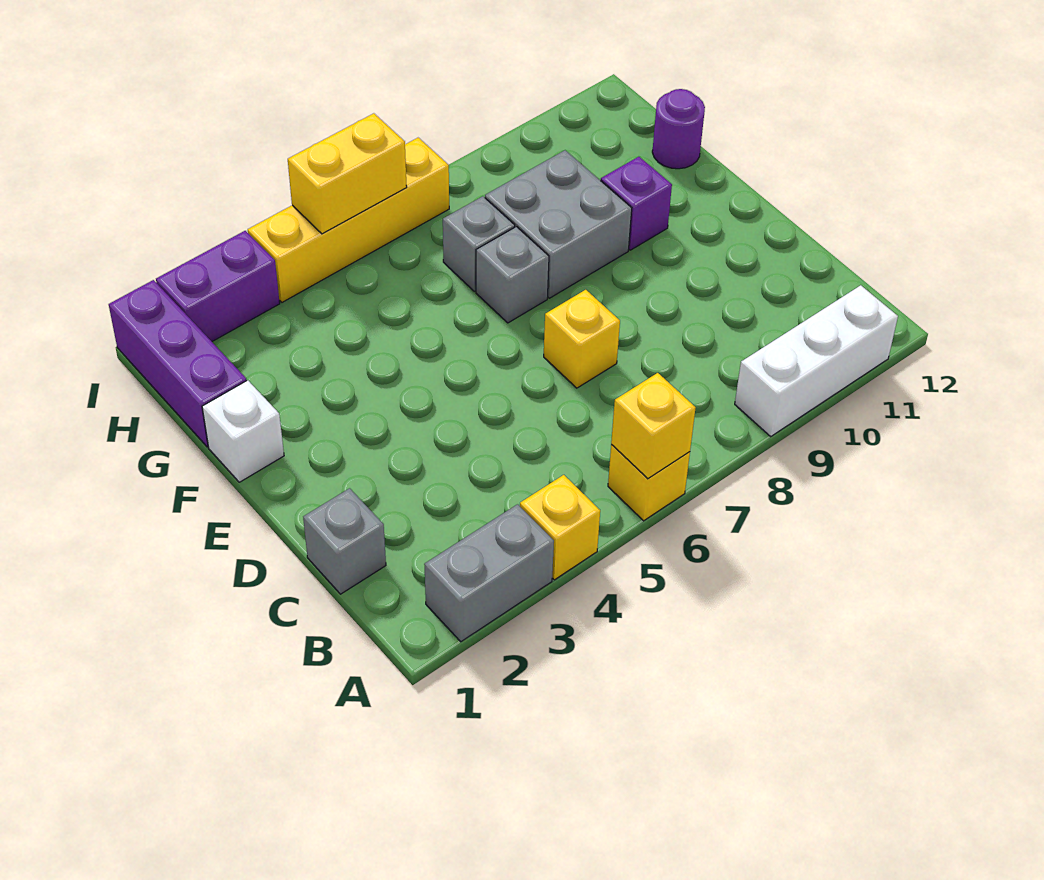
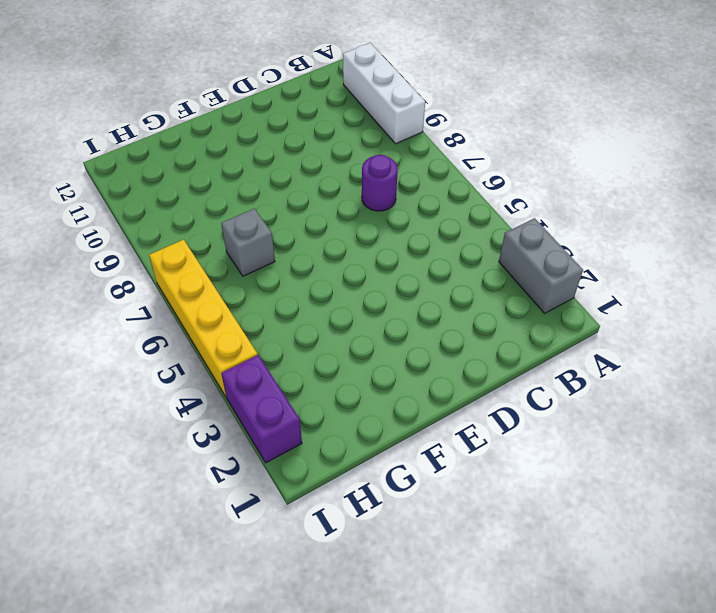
purple round brick C7 level 1 -> purple round brick G12 level 1
none -> yellow brick A4 level 1
none -> yellow brick A6 level 1
none -> grey brick C1 level 1

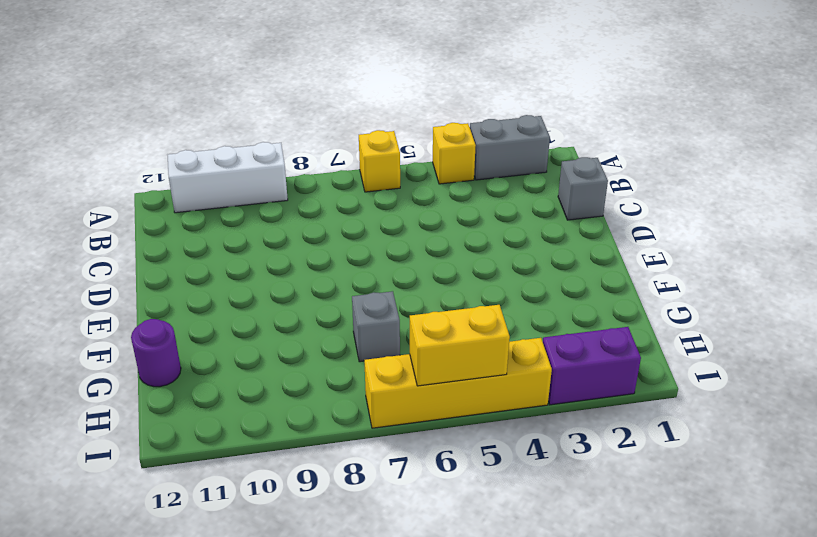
none -> yellow brick D7 level 1
none -> white brick F1 level 1
none -> grey brick F7 level 1

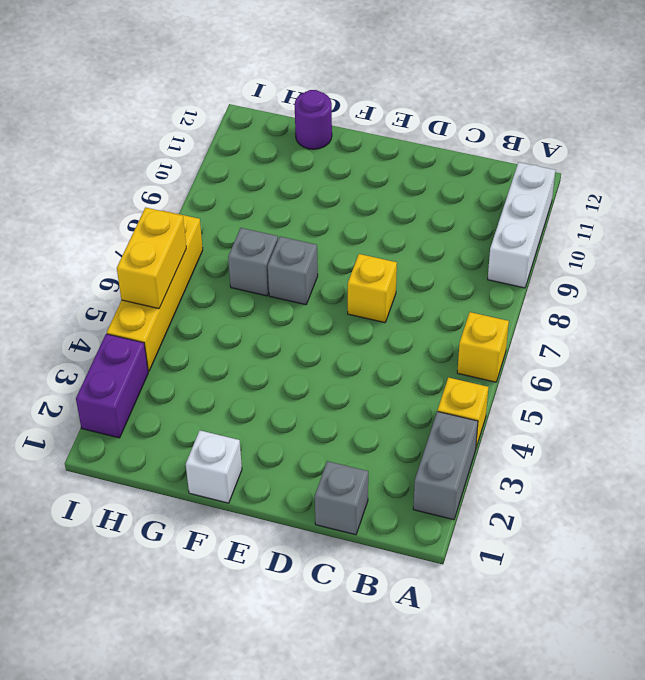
none -> grey brick F8:G9 level 1
none -> purple brick F10 level 1
none -> purple brick G1:I1 level 1

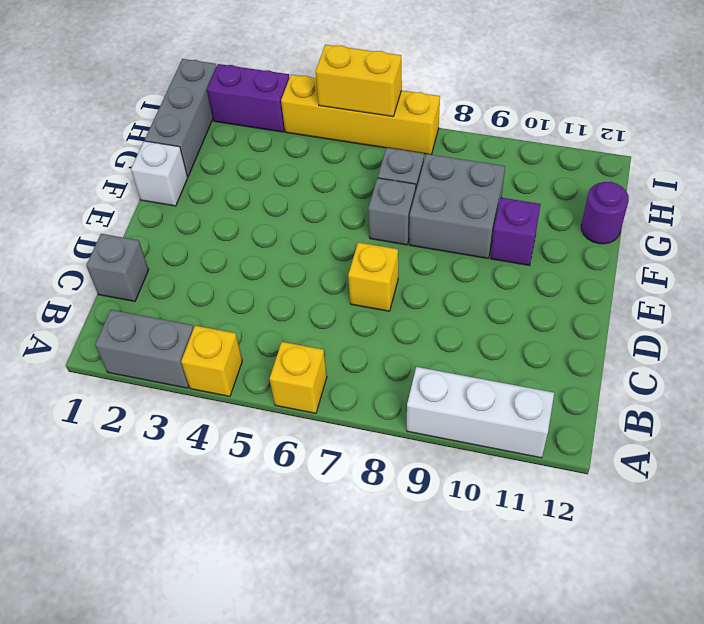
grey brick G1:I1 level 1 -> purple brick G1:I1 level 1
none -> yellow brick A6 level 2

